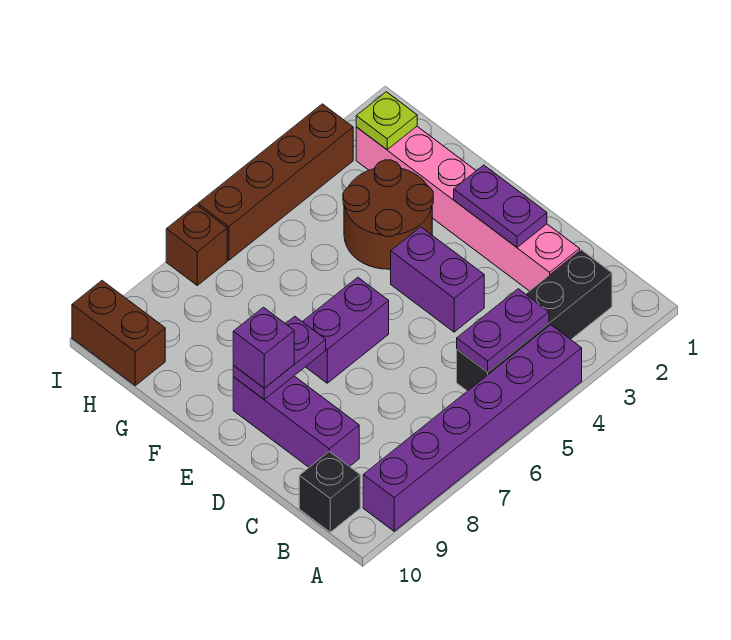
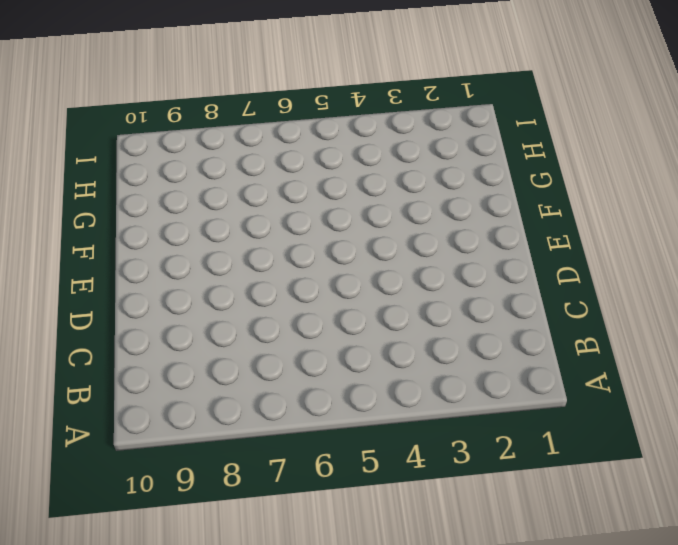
none -> purple brick A4:A9 level 1
none -> black brick B2:B5 level 1
none -> black brick B10 level 1

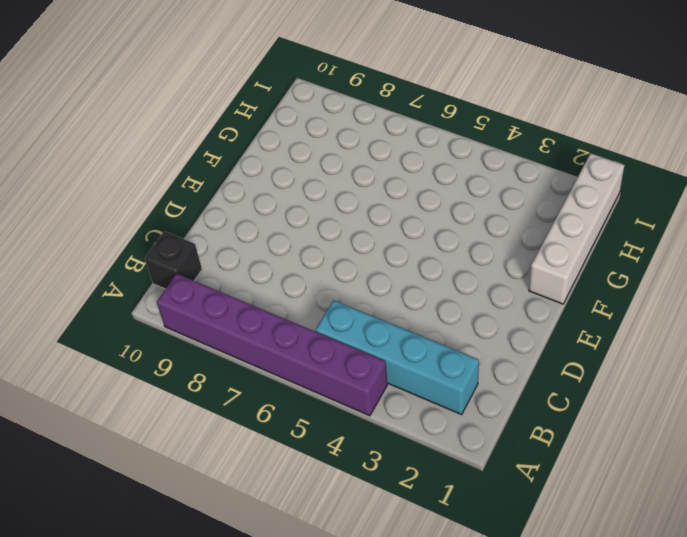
cyan brick B2:B5 level 1 -> black brick B2:B5 level 1
white brick F1:I1 level 1 -> none
none -> pink brick C2:H2 level 1
none -> purple brick C9:E9 level 1
none -> purple brick D4:E4 level 1

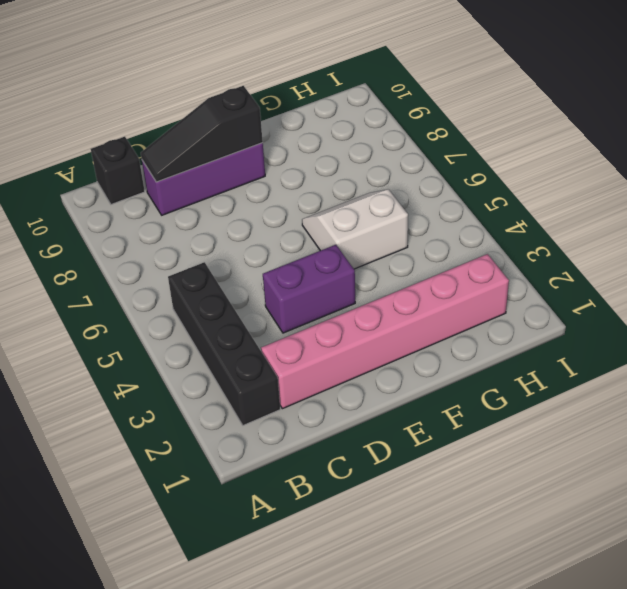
black slope C9:E9 level 2 top E -> purple plate E8:E9 level 2
white slope F5:G6 level 1 top 5 -> none
none -> purple brick A4:A9 level 1
none -> purple brick E6:E7 level 1
none -> brown round brick F3:G4 level 1

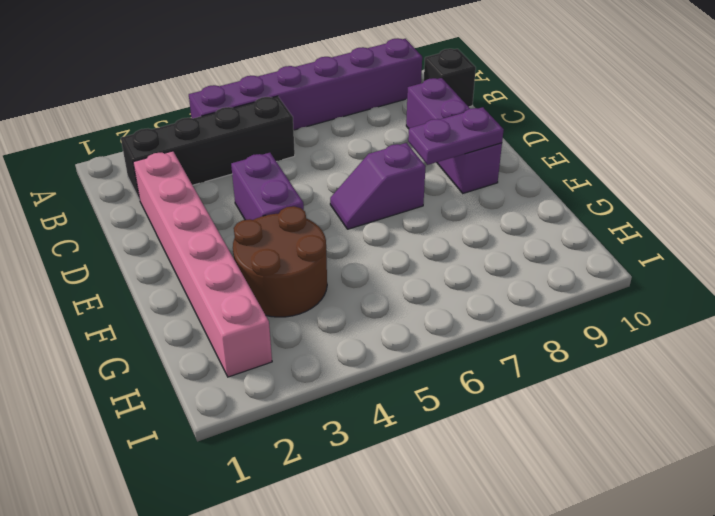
purple slope E6:E7 level 1 top 7 -> purple brick E6:E7 level 1
none -> brown brick H10:I10 level 1
none -> brown brick I3:I6 level 1
none -> brown brick I7 level 1

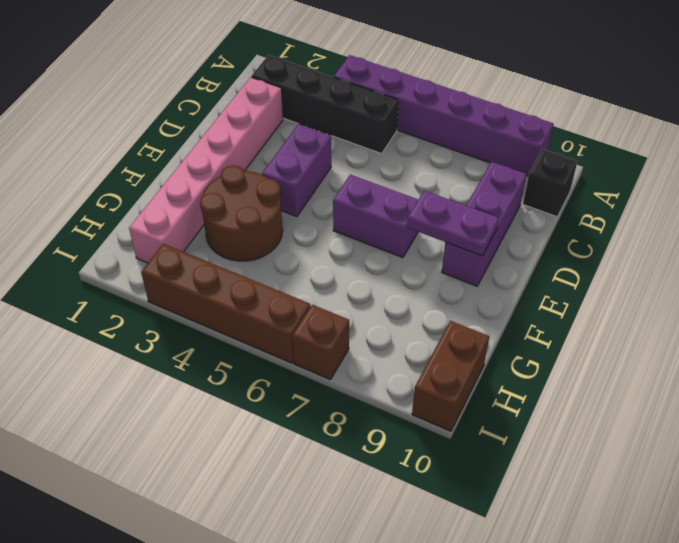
none -> purple plate B4:B5 level 2
none -> purple plate D2:E2 level 2
none -> lime plate H2 level 2

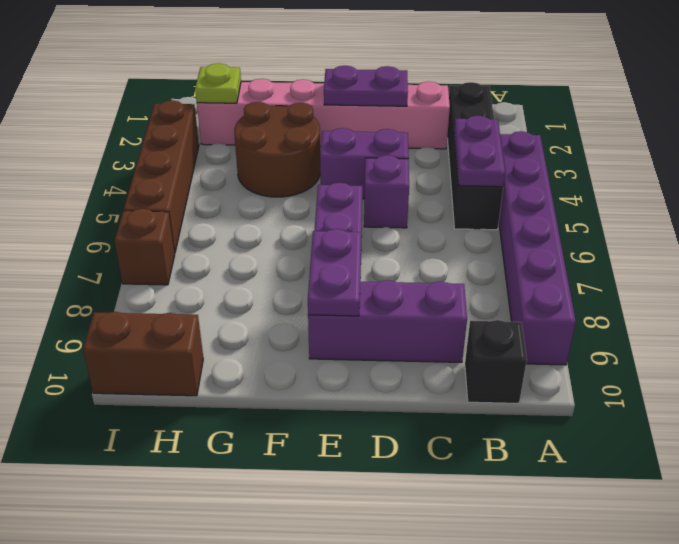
purple brick D5 level 1 -> purple brick E9 level 3

